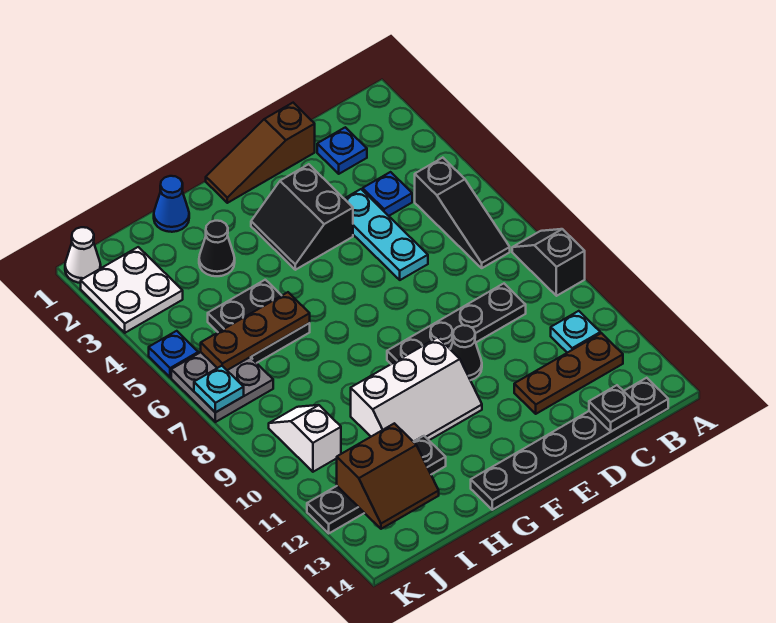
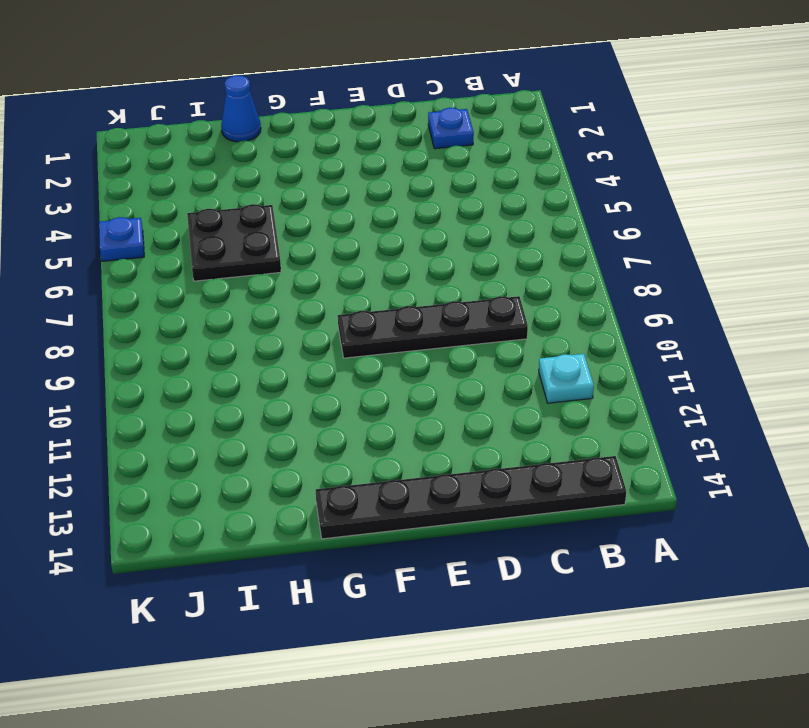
none -> black slope A8:A9 level 1 top 9
none -> black slope B5:B7 level 1 top 5
none -> brown plate B12:D12 level 1

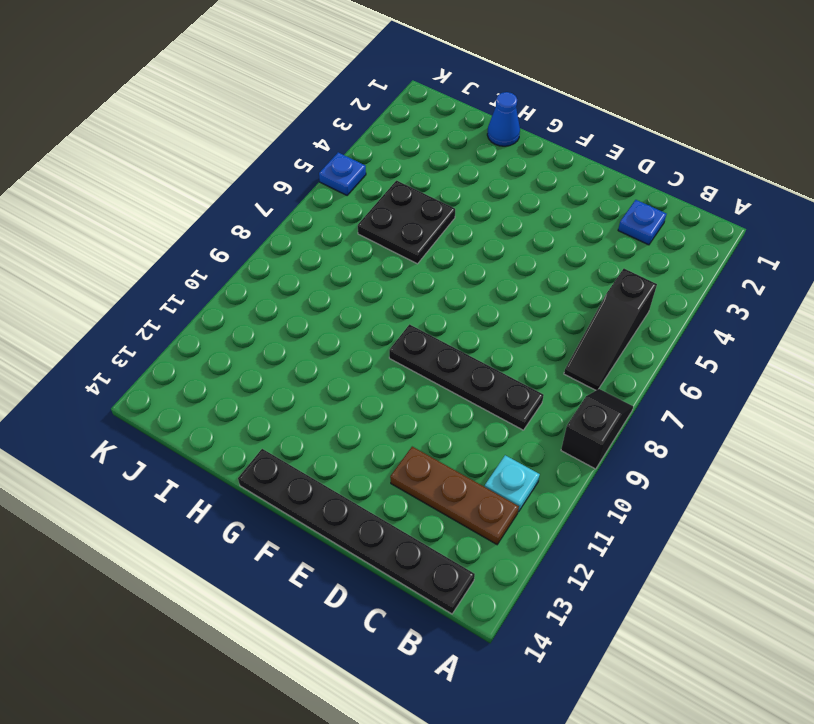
none -> blue plate C4 level 1
none -> brown slope D1:F1 level 1 top D
none -> cyan plate D4:D6 level 1

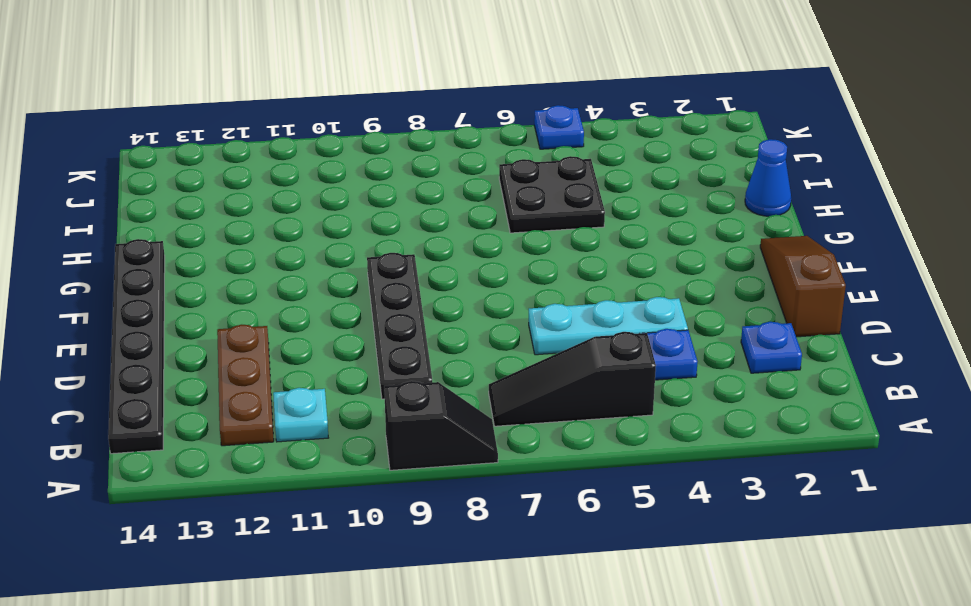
none -> black slope E3:F4 level 1 top E
none -> black cone E10 level 1
none -> white slope F10:H11 level 1 top 10

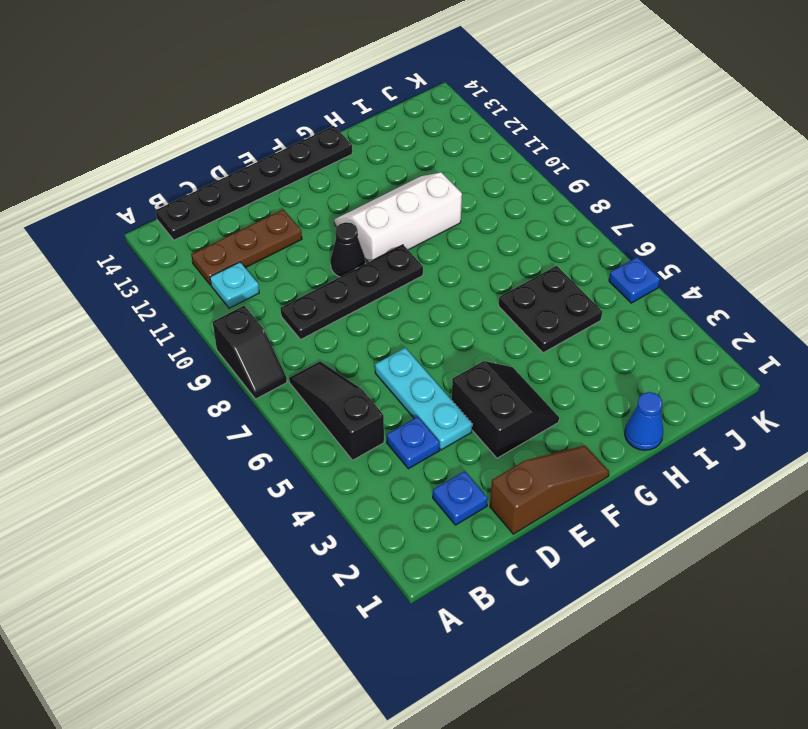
none -> black cone H3 level 1
none -> black plate H12:K12 level 1
none -> white plate J2:K3 level 1

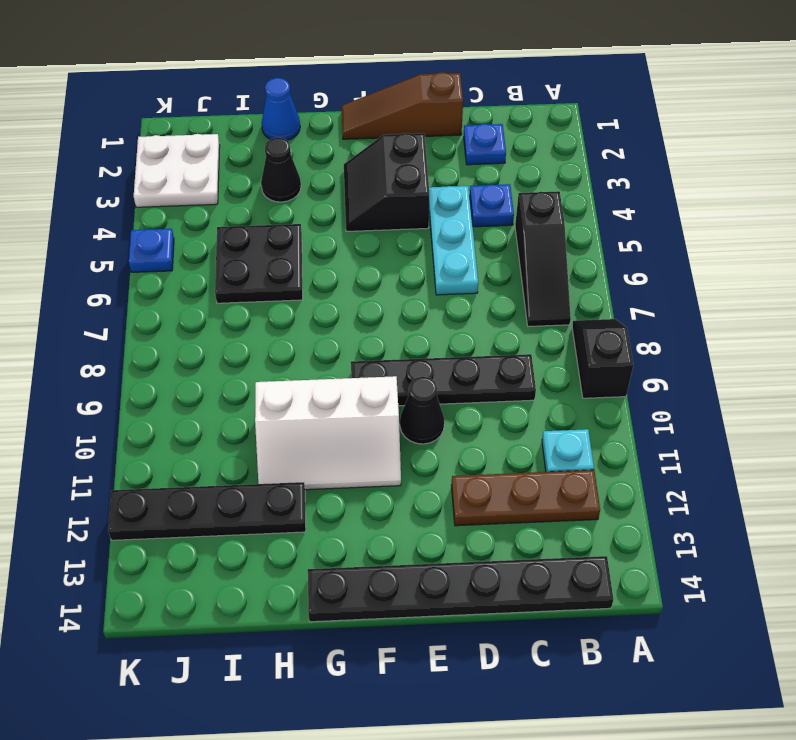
none -> grey plate J6:K7 level 1
none -> white slope J9:J10 level 1 top 10
none -> white cone K1 level 1

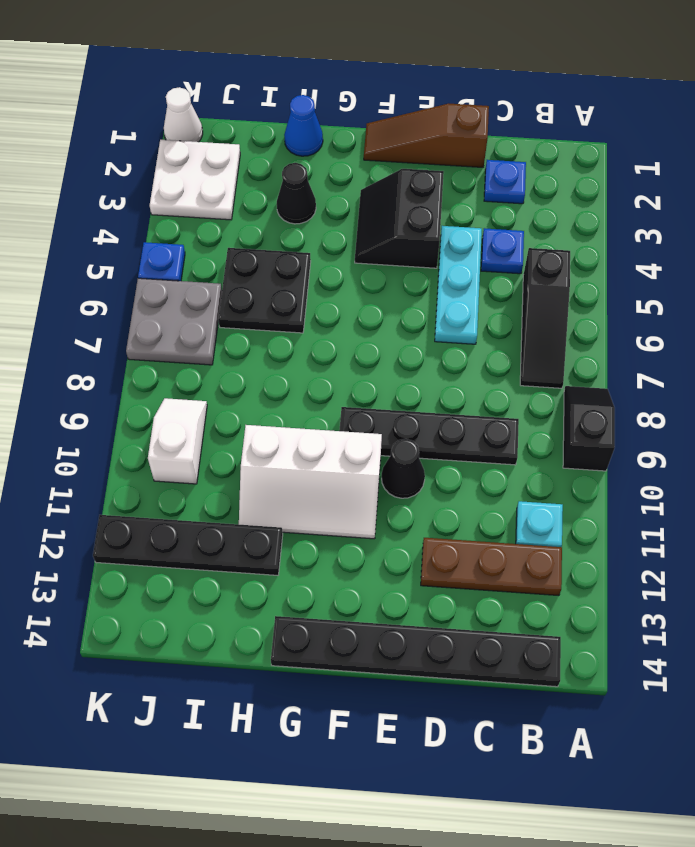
none -> black plate C14 level 2
none -> brown plate H6:J6 level 2
none -> brown slope I12:J13 level 2 top 12

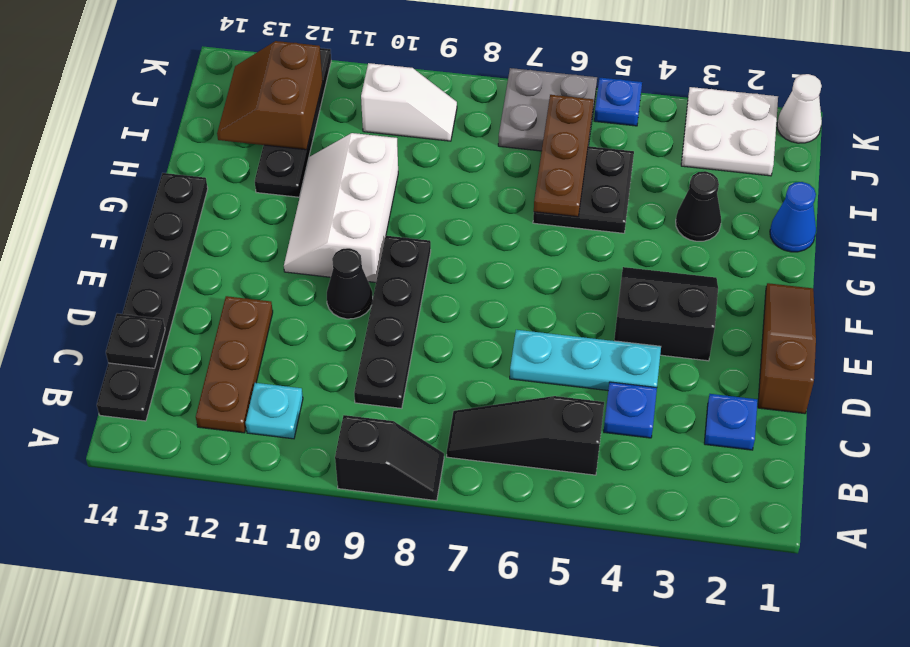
none -> cyan plate K7 level 2

